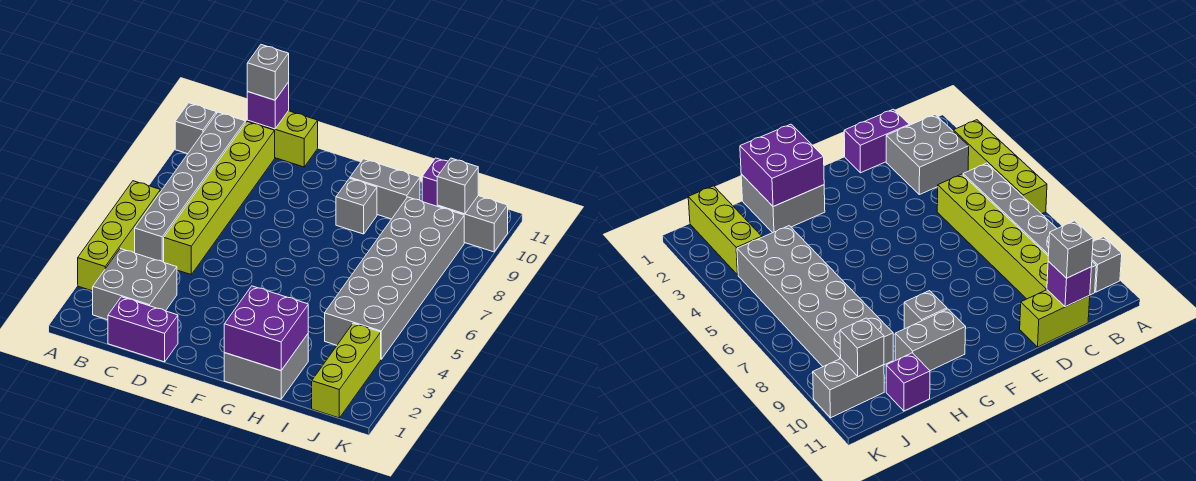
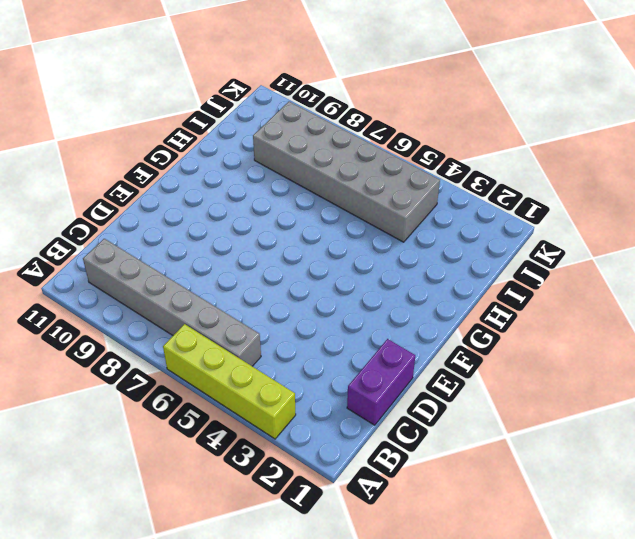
none -> grey brick A10 level 1
none -> grey brick B2:C3 level 1
none -> lime brick C5:C10 level 1

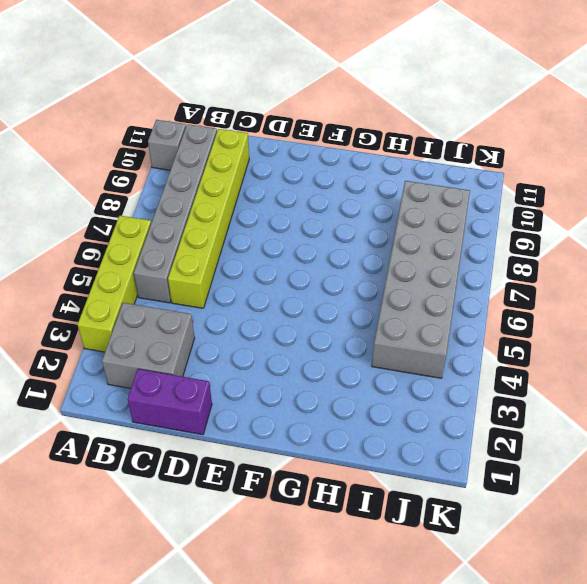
none -> lime brick C11:D11 level 1
none -> grey brick G1:H2 level 1
none -> grey brick G9 level 1

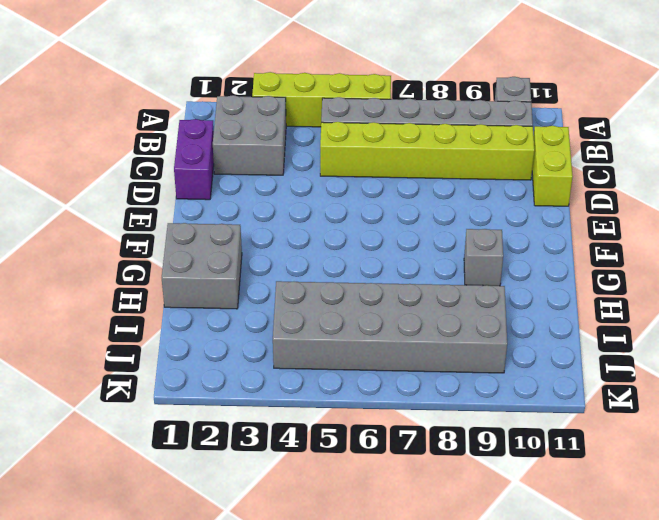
none -> grey brick G10:H10 level 1
none -> purple brick I11 level 1
none -> lime brick J1:J3 level 1

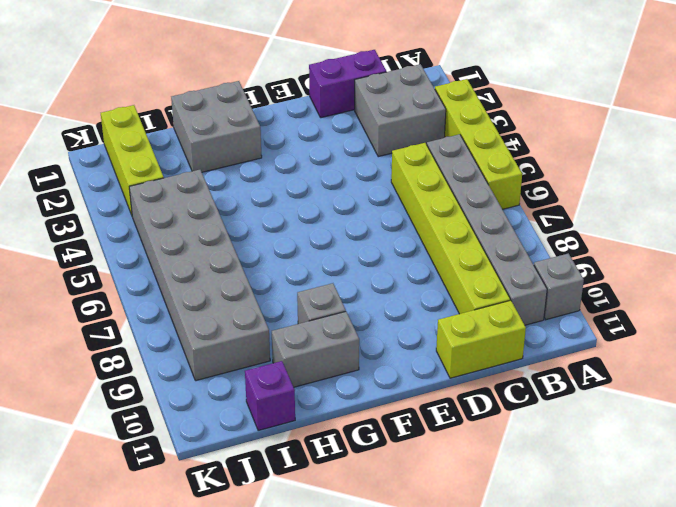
none -> grey brick J10:K10 level 1
none -> purple brick C11 level 2
none -> purple brick G1:H2 level 2

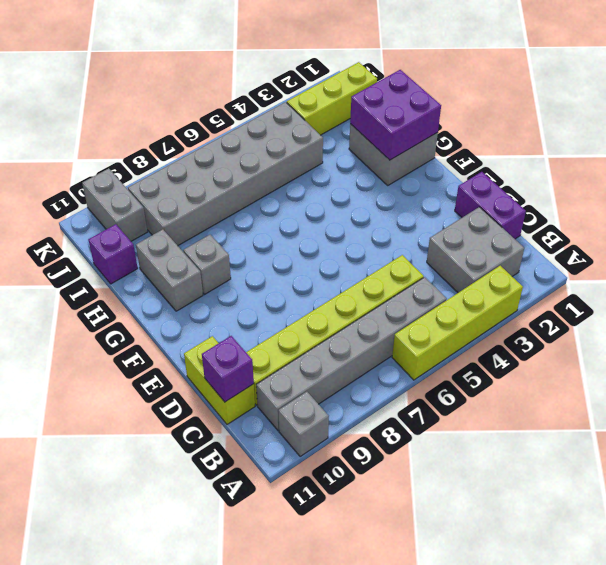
none -> grey brick J10 level 2
none -> grey brick C11 level 3

